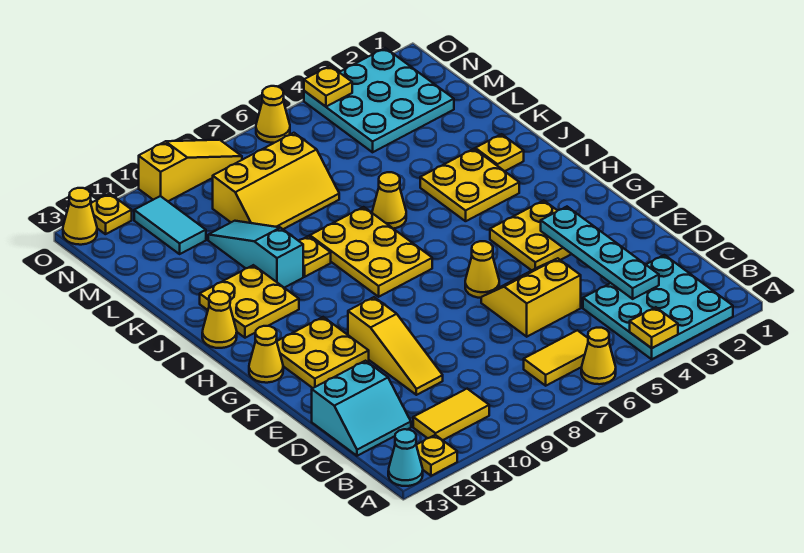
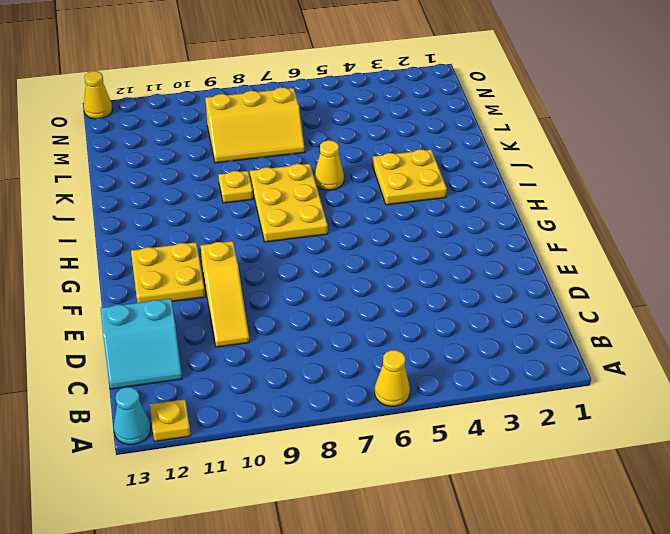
none -> cyan plate A2:C4 level 1
none -> yellow tile B6:B7 level 1
none -> yellow tile B10:B11 level 1
none -> yellow slope D5:E6 level 1 top D

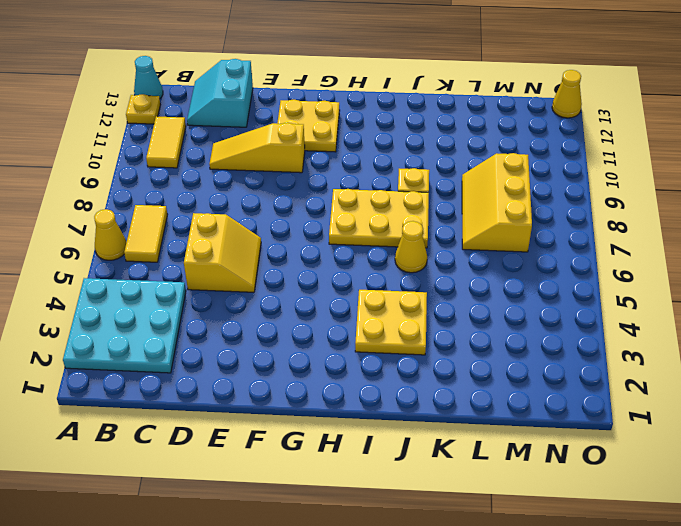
none -> yellow plate F3:G4 level 1
none -> yellow cone F6 level 1
none -> yellow cone G13 level 1
none -> yellow plate I11:J12 level 1

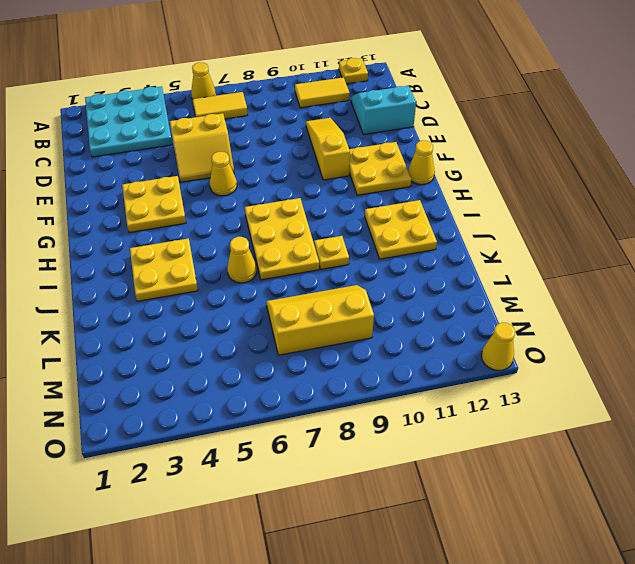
none -> cyan cone A13 level 1
none -> yellow cone I13 level 1
none -> yellow plate J2 level 1
none -> cyan slope J10:L10 level 1 top J

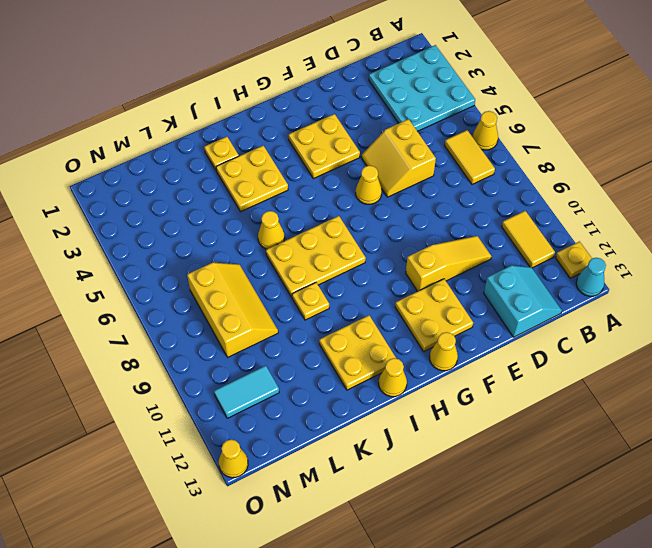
none -> cyan slope J10:L10 level 1 top J
none -> cyan plate M2:O4 level 1
none -> yellow cone O6 level 1
none -> yellow slope O8:O10 level 1 top 10

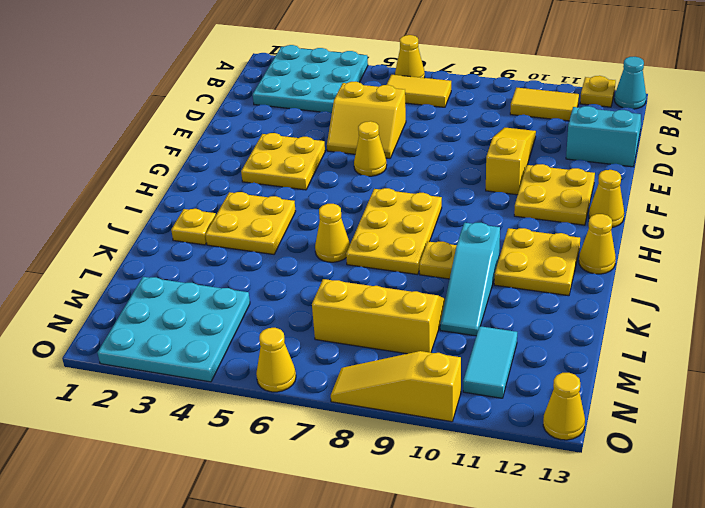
none -> yellow plate O12 level 1
none -> yellow plate A4 level 2
none -> cyan plate C3:F3 level 2
none -> yellow plate O4 level 2

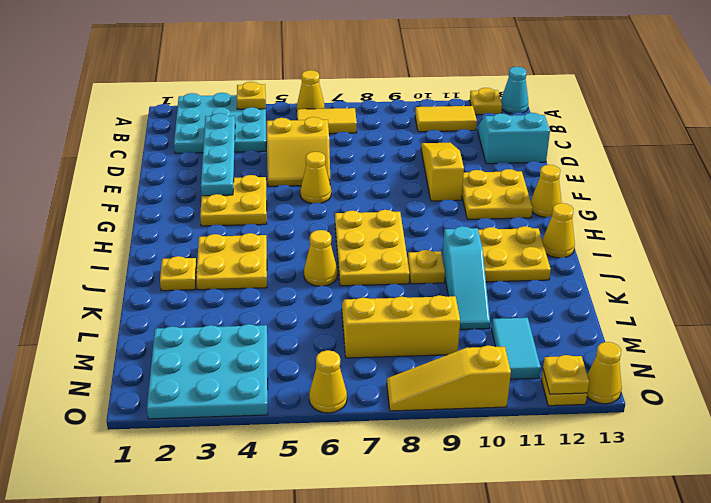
yellow plate O12 level 2 -> yellow plate O4 level 2

